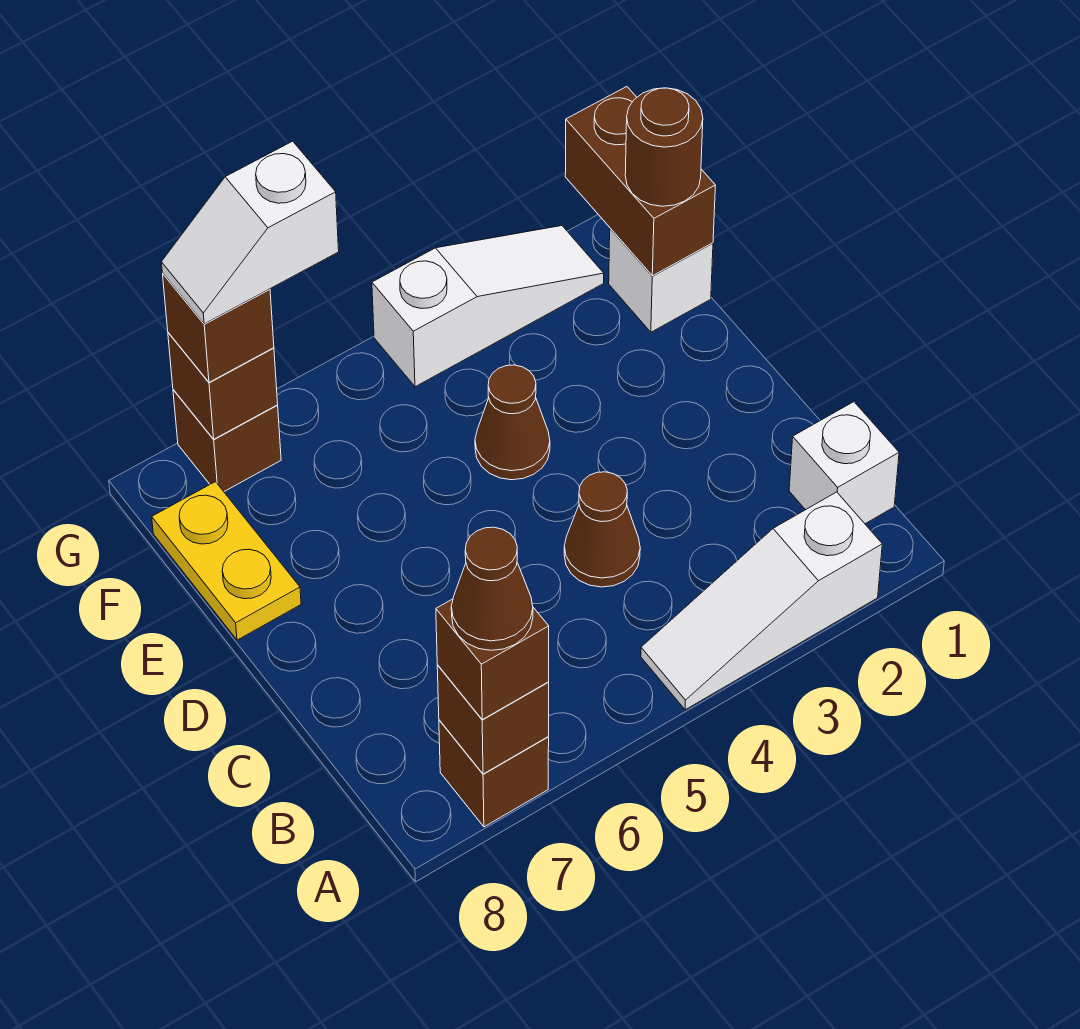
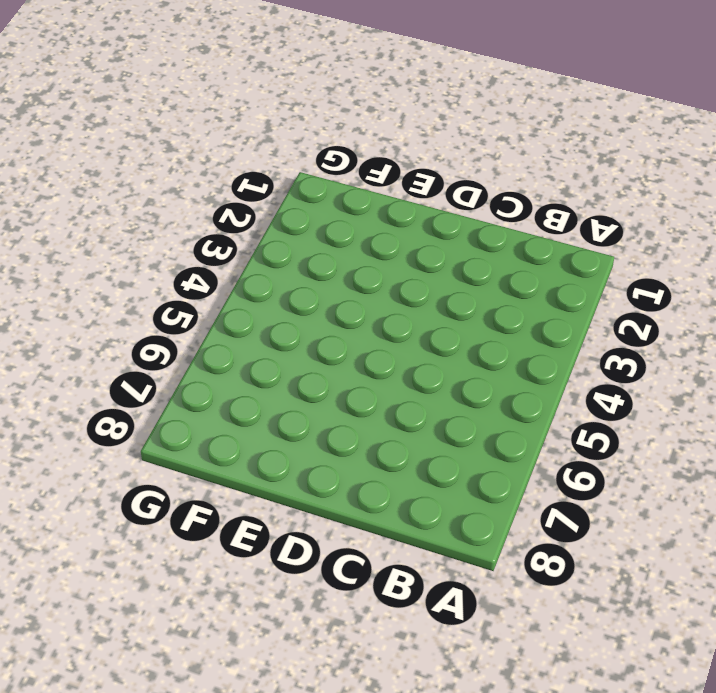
none -> white slope A2:A4 level 1 top 2
none -> brown brick A7 level 1
none -> white brick B1 level 1

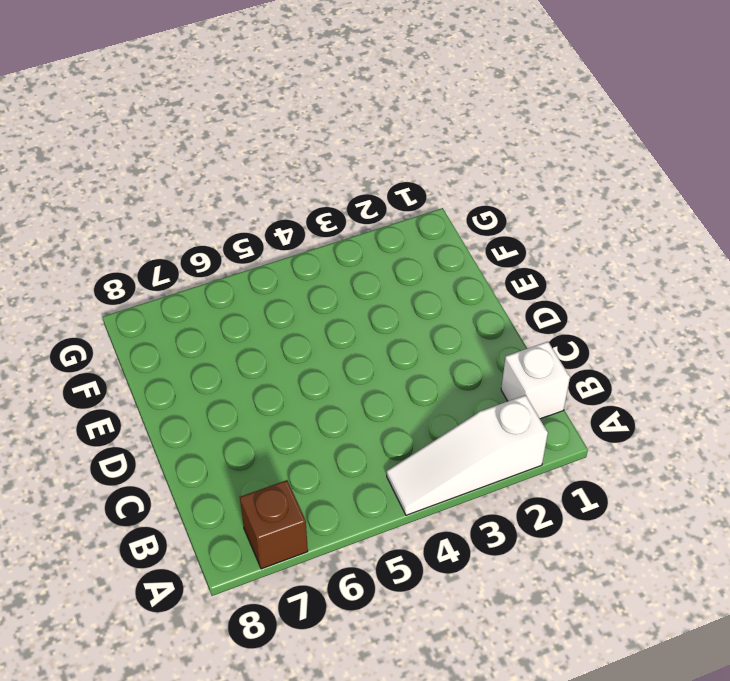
none -> brown cone C4 level 1
none -> brown cone E4 level 1
none -> yellow plate E8:F8 level 1

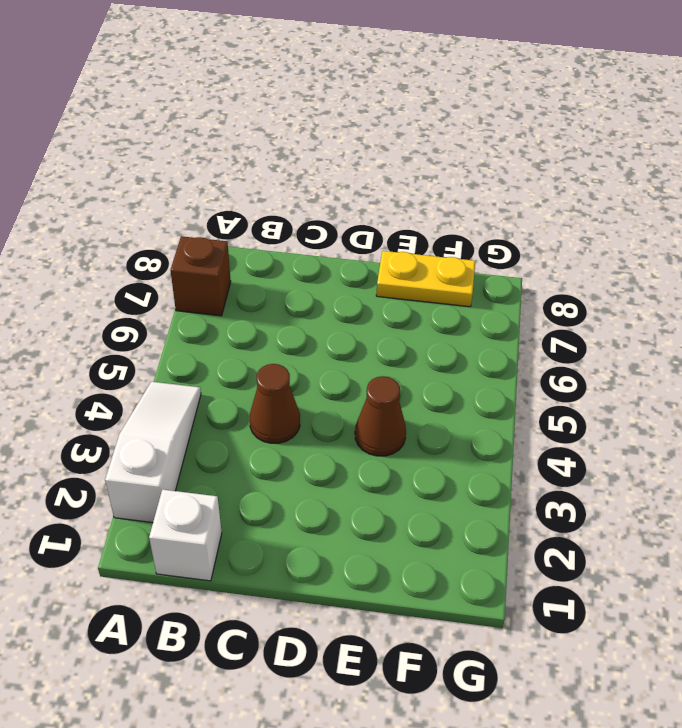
none -> white brick F1 level 1
none -> white slope G2:G4 level 1 top 4
none -> brown brick G7 level 1

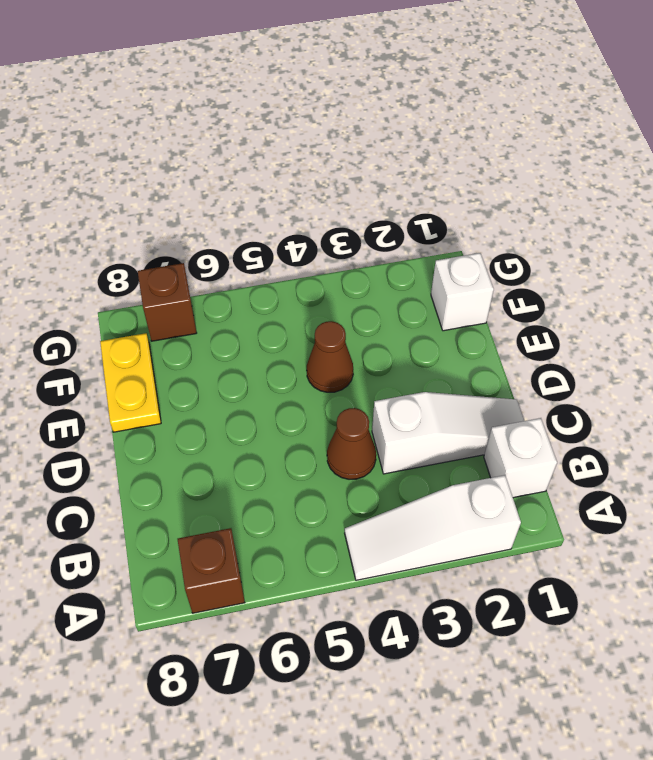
white slope C1:C3 level 1 top 3 -> white slope G2:G4 level 1 top 4
none -> brown brick A7 level 2
none -> brown brick F1:G1 level 2
none -> brown brick G7 level 2

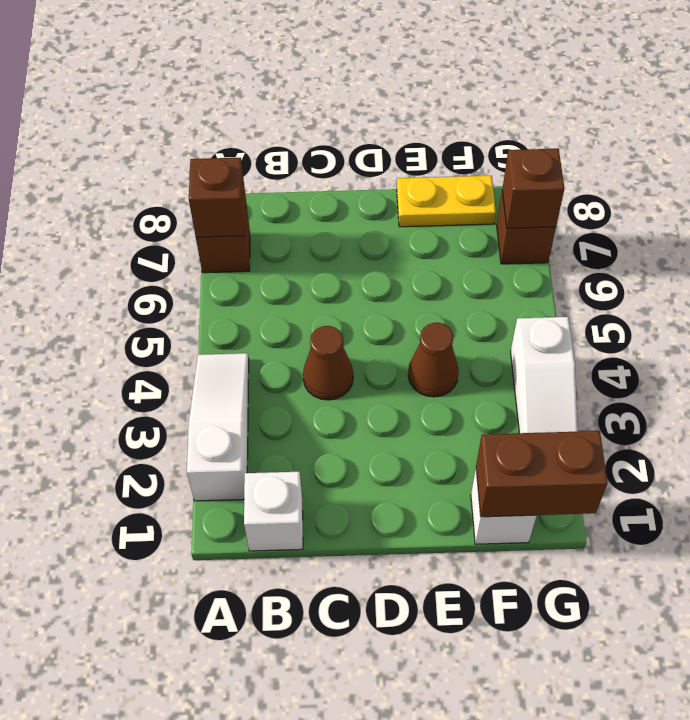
none -> brown brick A7 level 3
none -> brown round brick F1 level 3
none -> brown brick G7 level 3

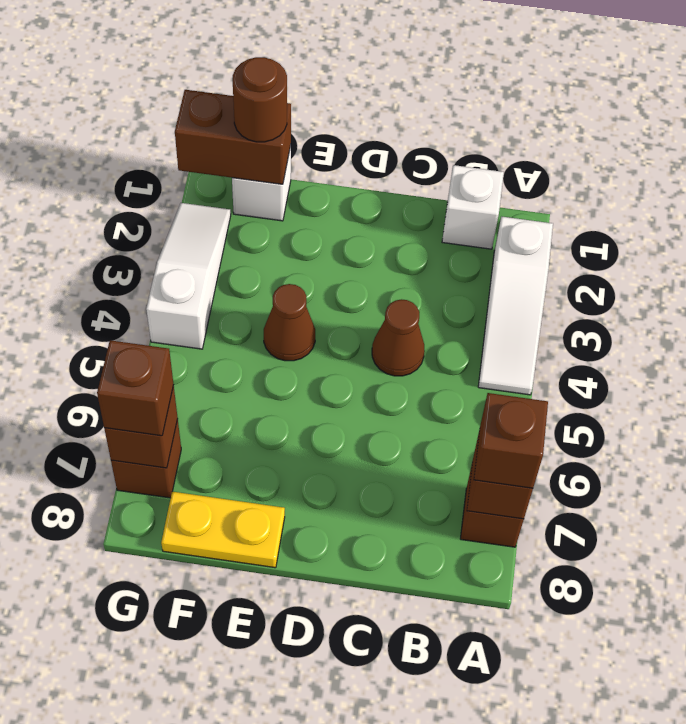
none -> brown cone A7 level 4
none -> white slope G6:G7 level 4 top 6

